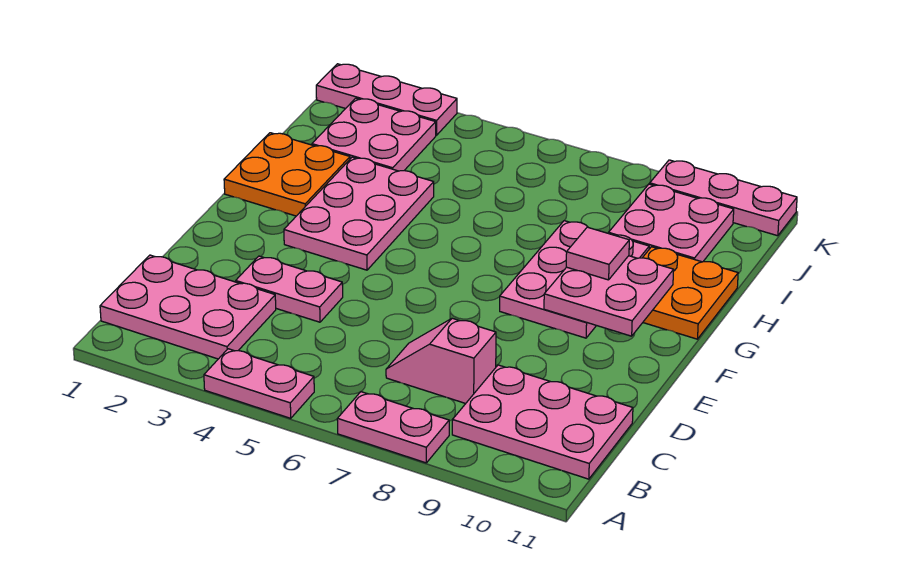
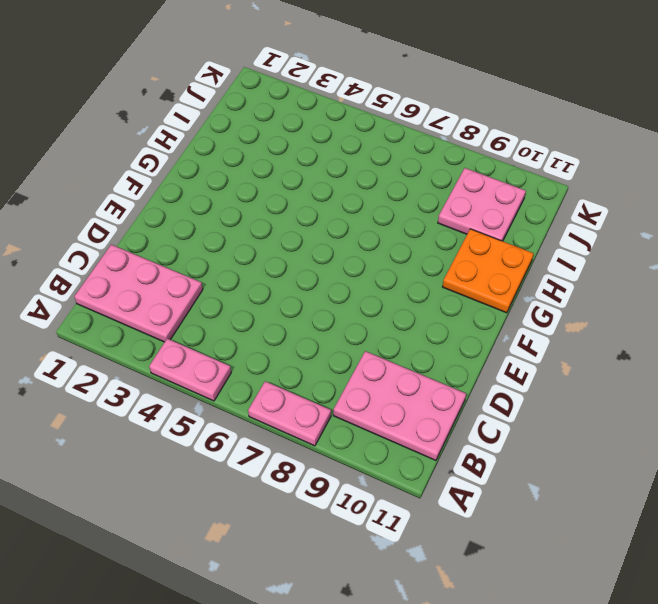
none -> pink slope C7:C8 level 1 top 8
none -> pink plate D3:D4 level 1
none -> pink plate F3:H4 level 1

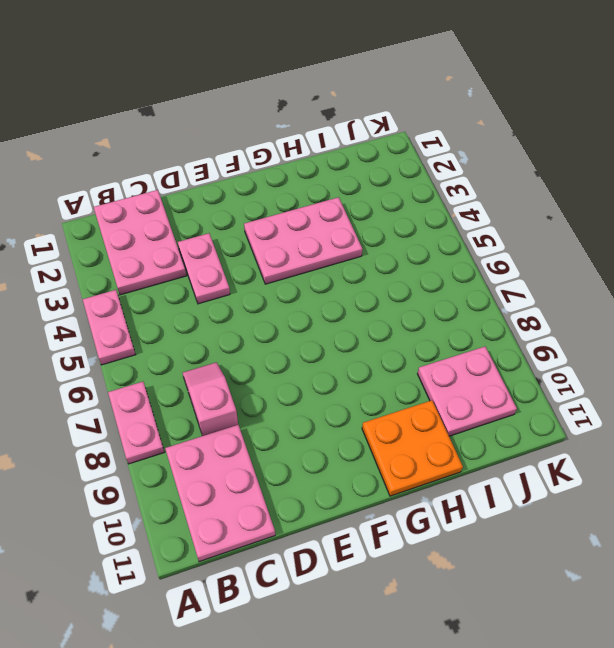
none -> pink plate F8:H9 level 1
none -> orange plate G1:H2 level 1
none -> pink plate I2:J3 level 1

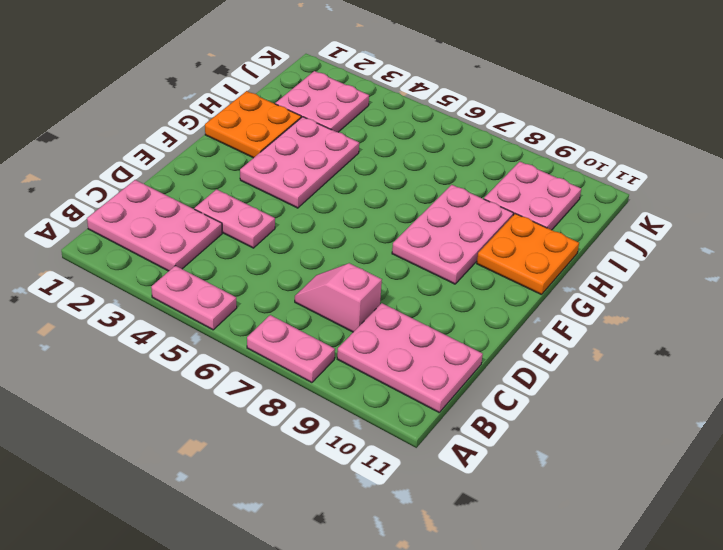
none -> pink plate K1:K3 level 1
none -> pink plate K9:K11 level 1
none -> pink plate F9:G10 level 2

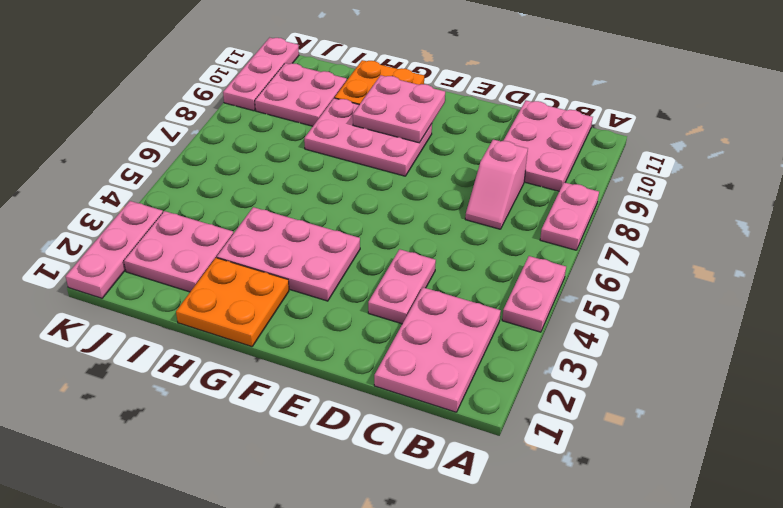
none -> pink tile G9 level 3

